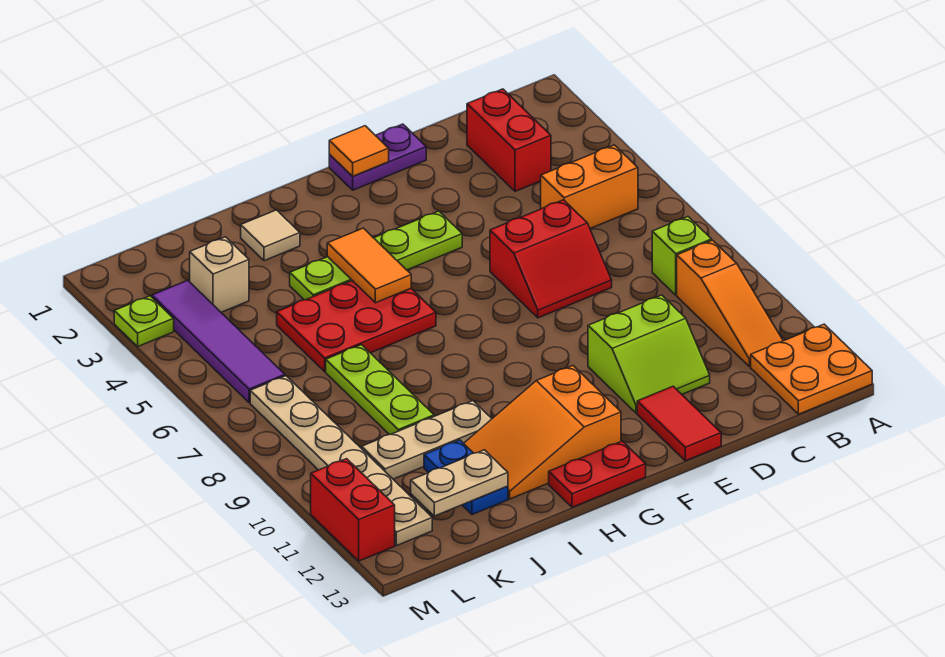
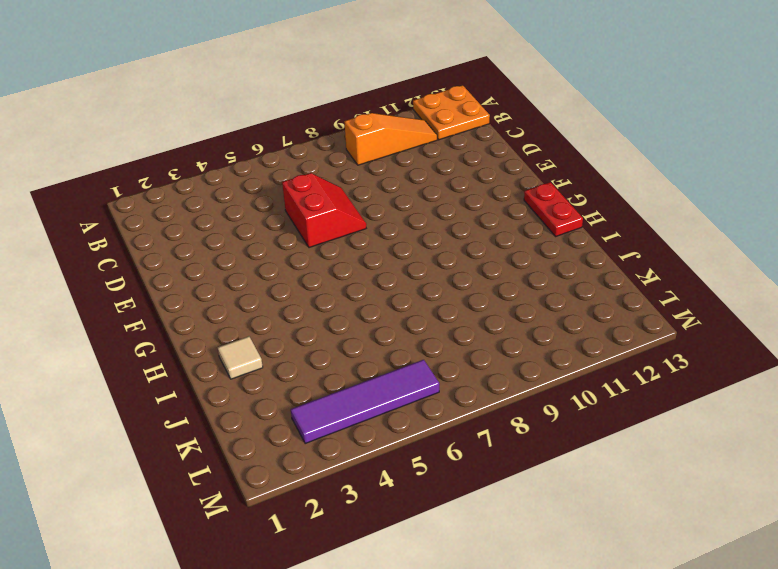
none -> orange brick B5:C5 level 1
none -> lime brick B8 level 1
none -> red brick C2:C3 level 1

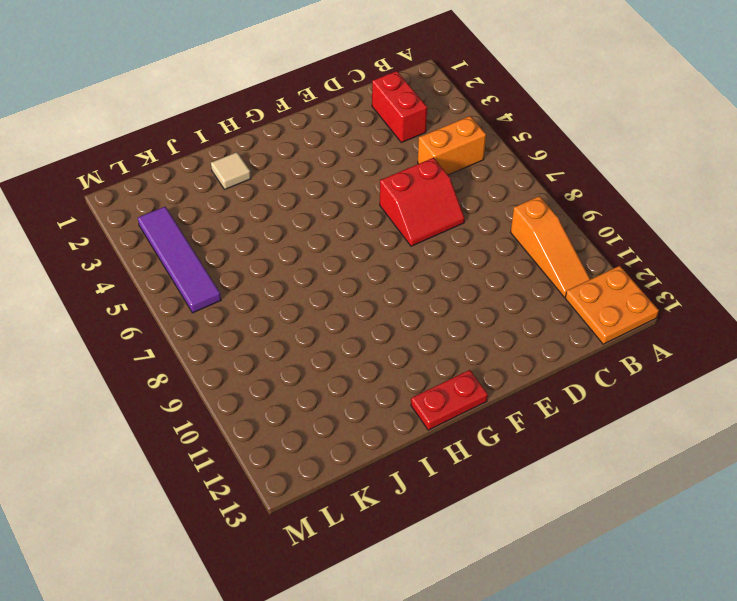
none -> lime brick B8 level 1
none -> lime slope D10:E11 level 1 top 10
none -> purple plate E1:F1 level 1

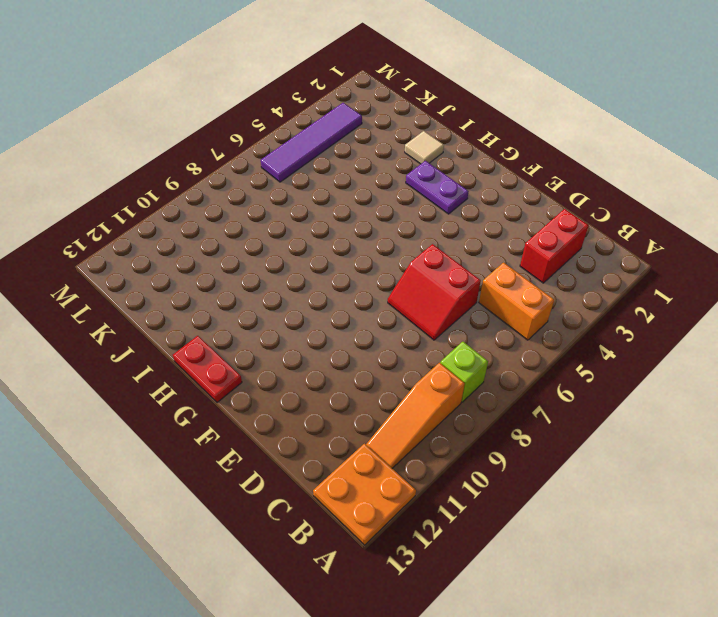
purple plate G3:H3 level 1 -> purple plate E1:F1 level 1
none -> lime slope D10:E11 level 1 top 10
none -> red tile E12:E13 level 1
none -> lime plate F4:I4 level 1

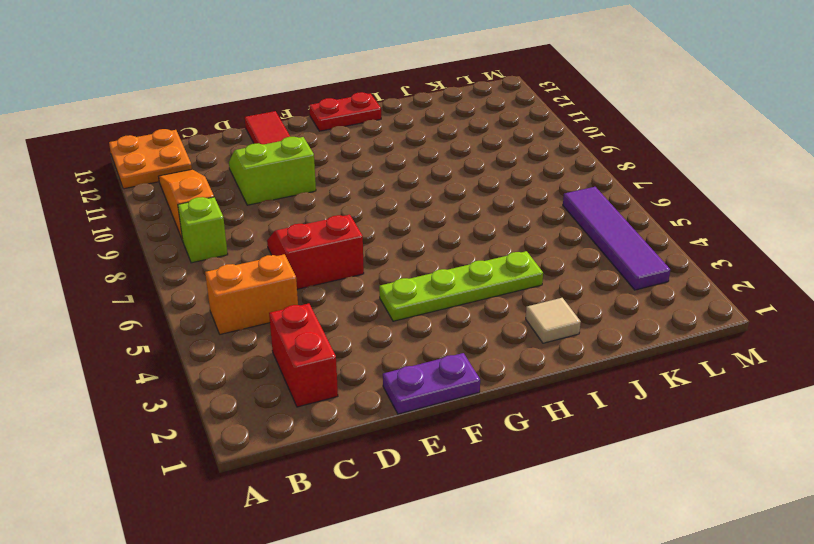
none -> orange slope G11:I12 level 1 top G
none -> red plate H5:J6 level 1
none -> tan plate I10:K10 level 1

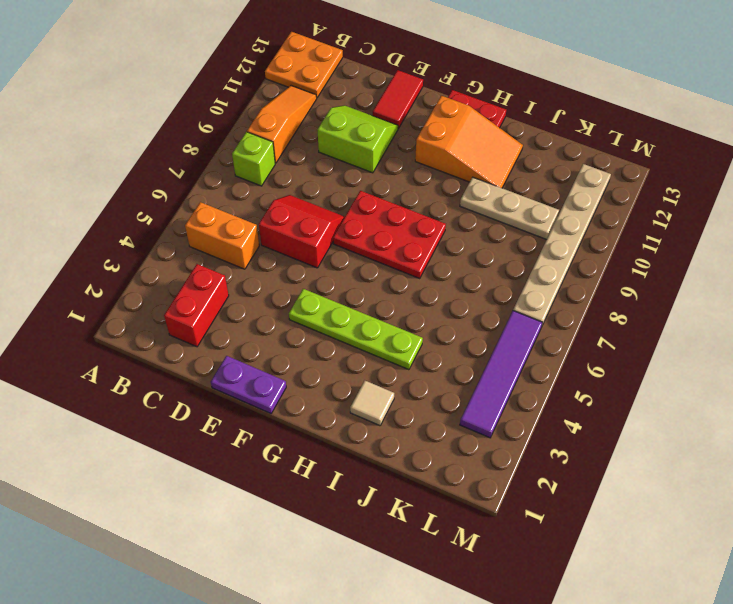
red plate F7:H8 level 1 -> red plate H5:J6 level 1
none -> lime plate J7:J9 level 1
none -> blue plate J11:J12 level 1
none -> tan brick K3 level 1

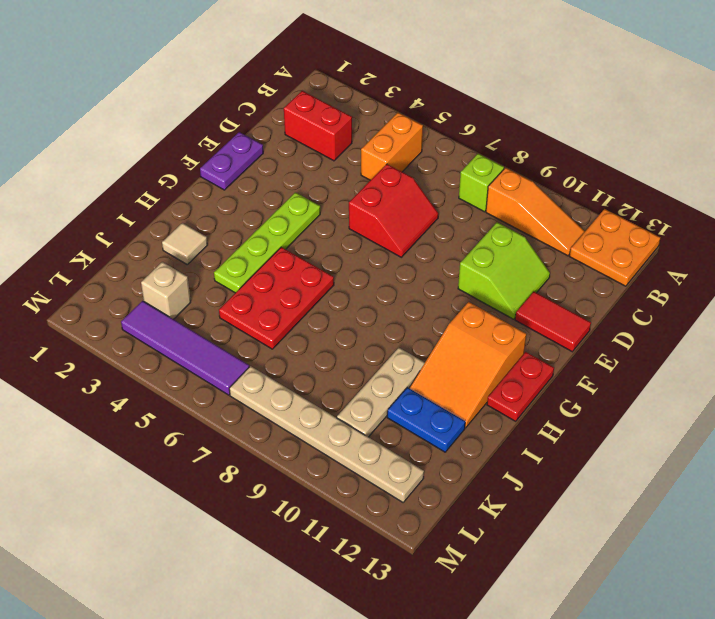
none -> lime plate J7:J9 level 1
none -> lime plate M3 level 1
none -> red brick M11:M12 level 1

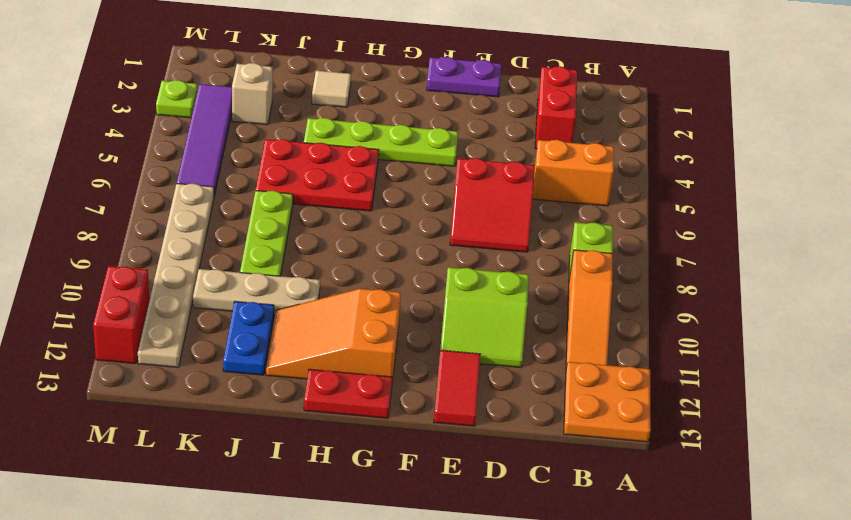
none -> orange tile F1 level 2
none -> orange tile H4:H5 level 2
none -> tan plate J12:K12 level 2

